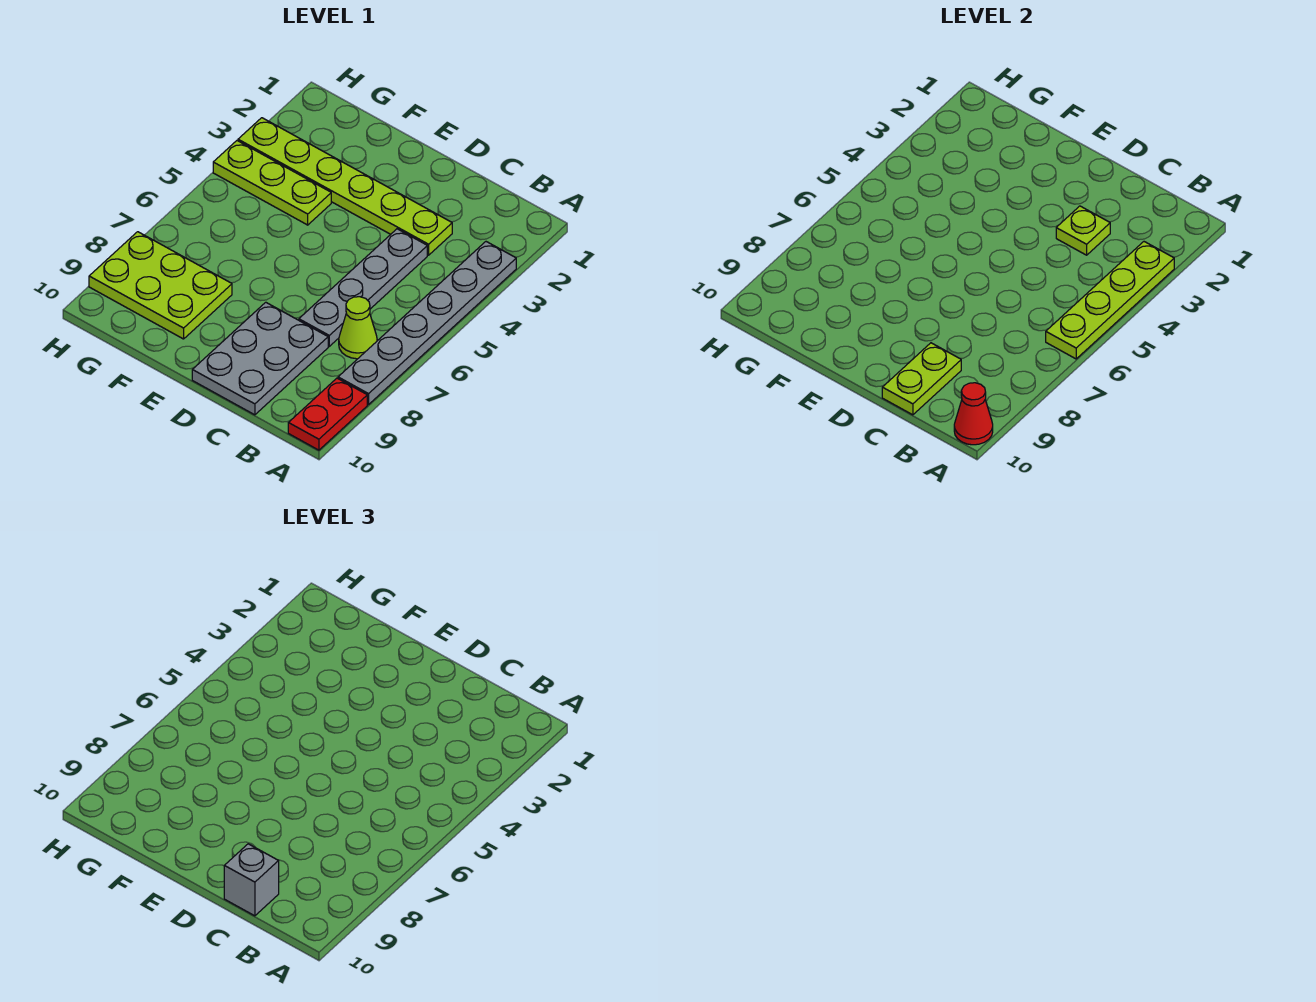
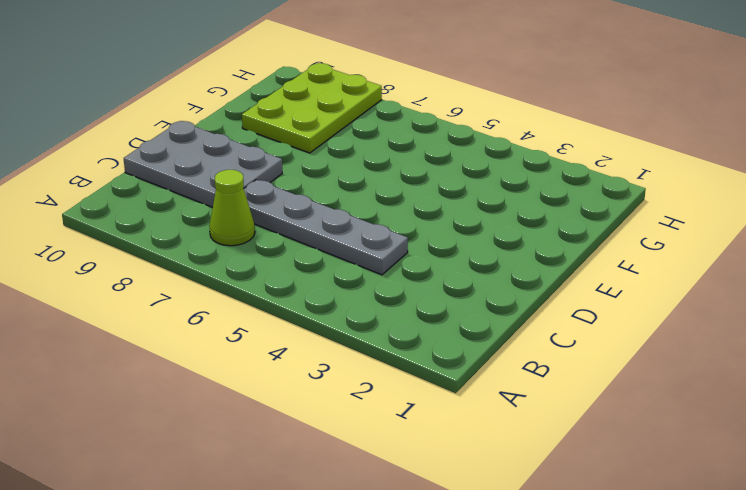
none -> grey plate A3:A8 level 1
none -> red plate A9:A10 level 1
none -> lime plate C3:H3 level 1

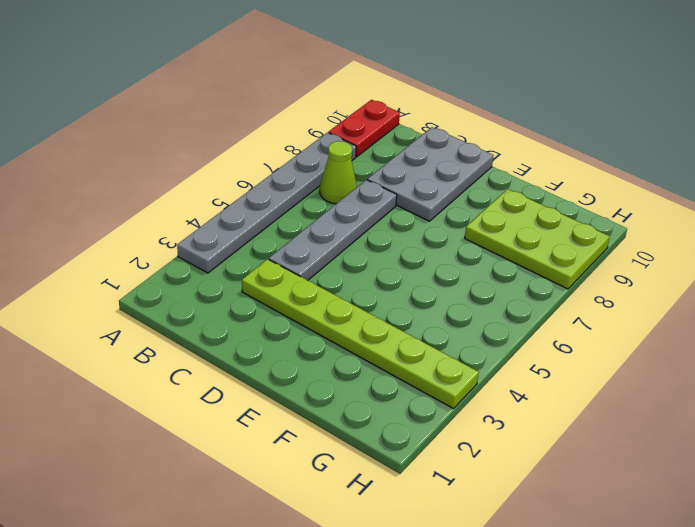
none -> lime plate F4:H4 level 1
none -> lime plate A3:A6 level 2
none -> red cone A10 level 2

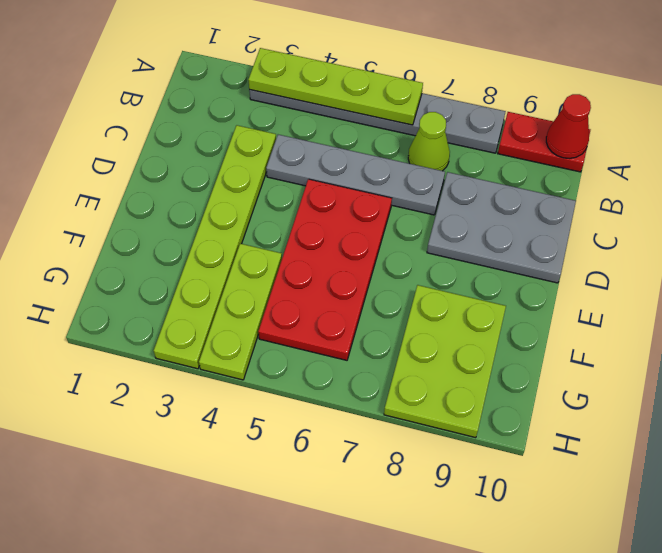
red plate D5:G6 level 1 -> none
none -> lime plate C3 level 2
none -> lime plate C9:C10 level 2
none -> grey brick C10 level 3

